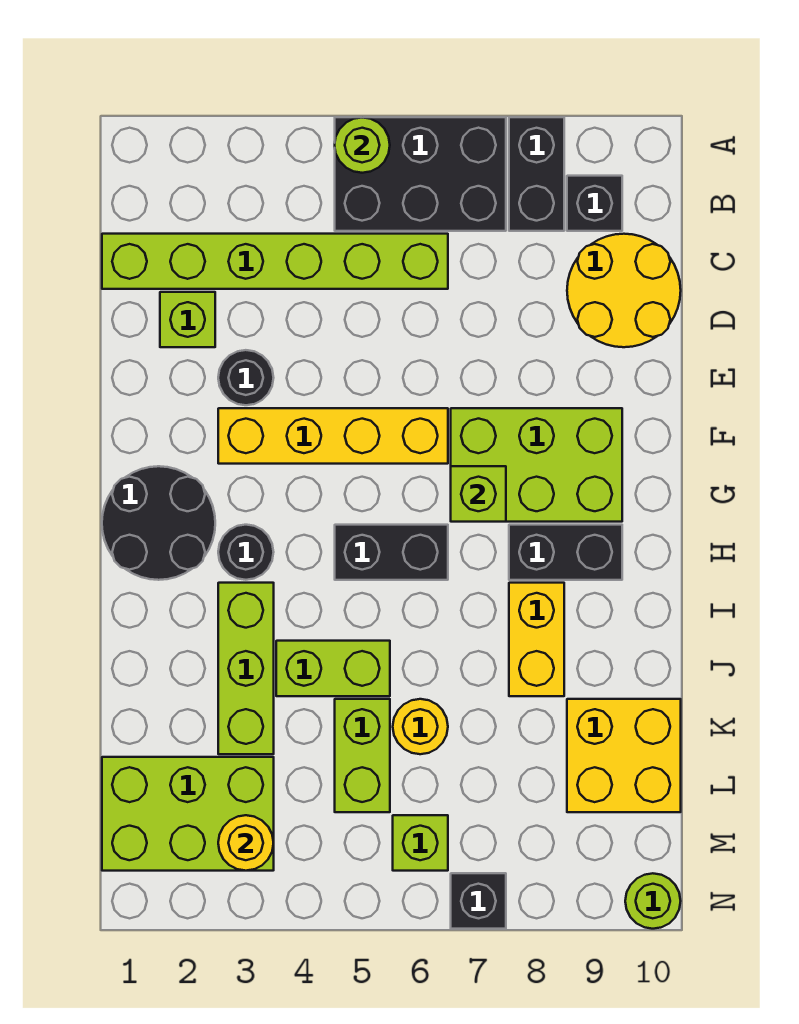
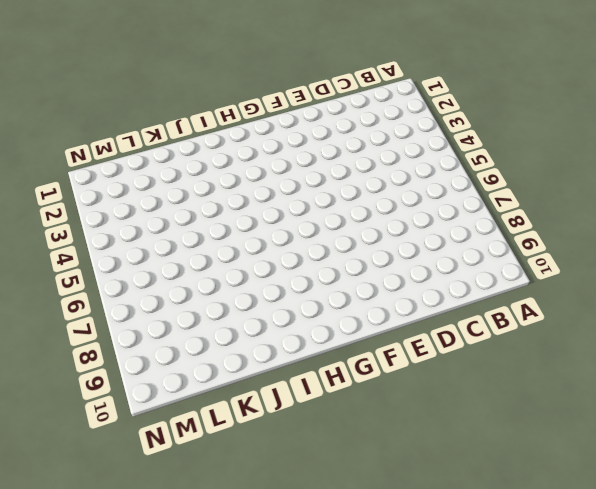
none -> black brick A5:B7 level 1
none -> black brick A8:B8 level 1
none -> black brick B9 level 1

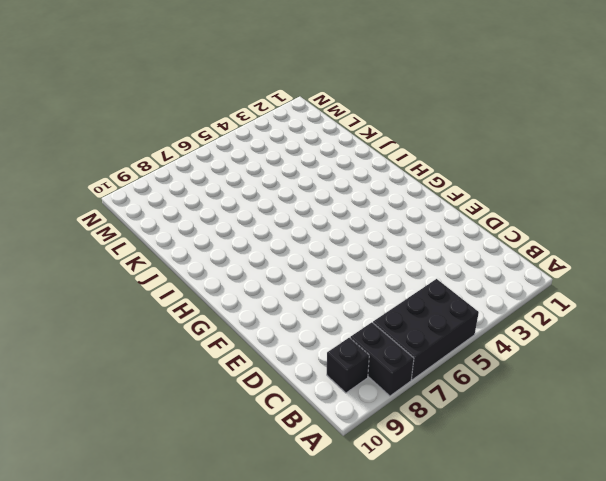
none -> lime brick C1:C6 level 1
none -> yellow round brick C9:D10 level 1
none -> lime brick D2 level 1

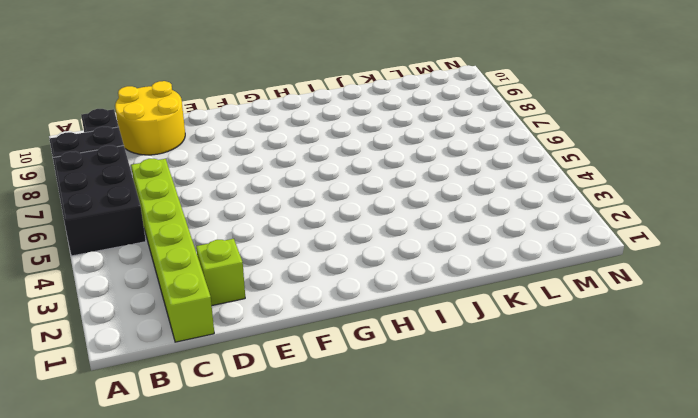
none -> black round brick E3 level 1
none -> yellow brick F3:F6 level 1
none -> lime brick F7:G9 level 1

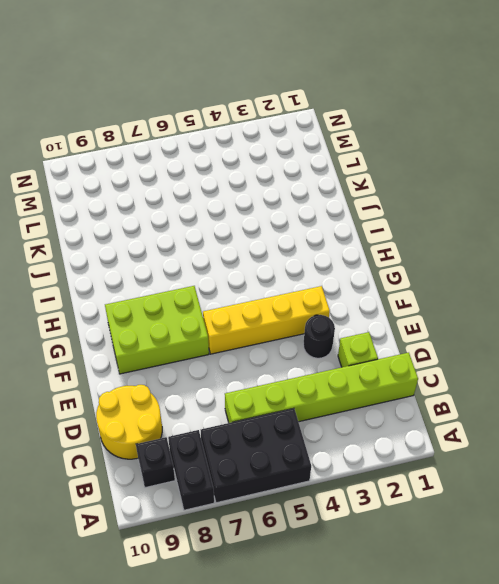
none -> black round brick G1:H2 level 1
none -> black round brick H3 level 1
none -> black brick H5:H6 level 1

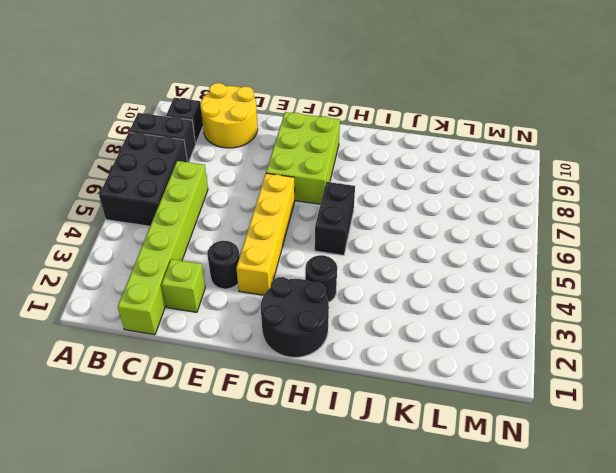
none -> black brick H8:H9 level 1
none -> lime brick I3:K3 level 1
none -> yellow brick I8:J8 level 1

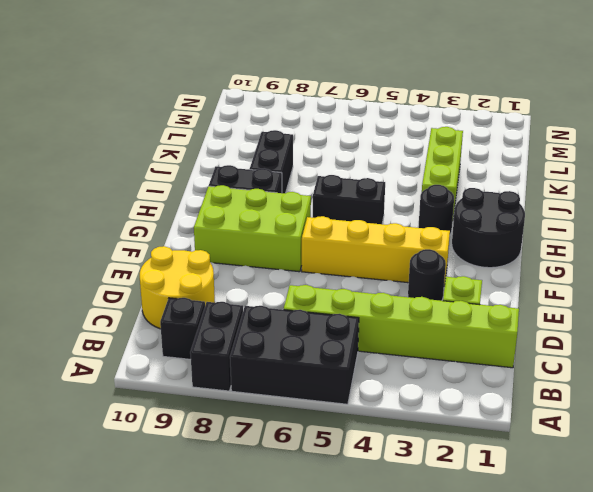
black brick I8:J8 level 1 -> yellow brick I8:J8 level 1
none -> lime brick J4:J5 level 1
none -> lime brick K5:L5 level 1
none -> yellow round brick K6 level 1

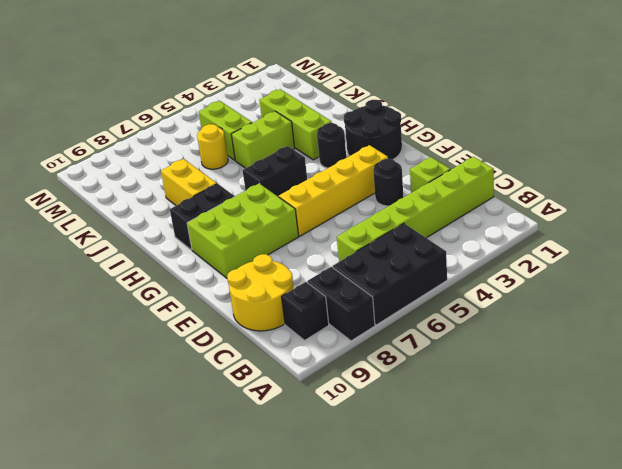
none -> yellow brick K9:L10 level 1
none -> lime brick L1:M3 level 1
none -> lime brick M6 level 1

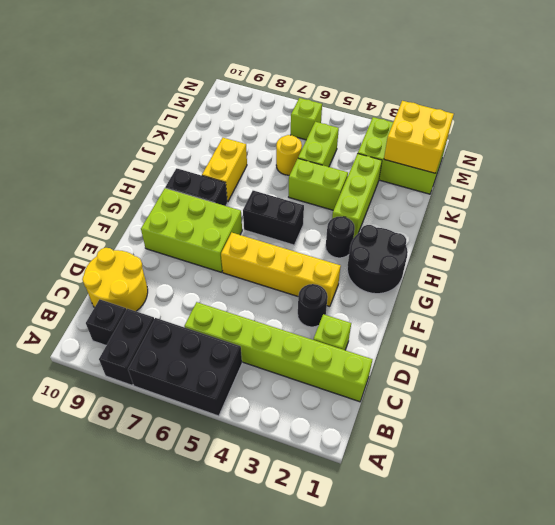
yellow brick L1:M2 level 2 -> yellow brick K9:L10 level 1
none -> black brick N7 level 1
none -> lime round brick N10 level 1
none -> lime round brick A5 level 2

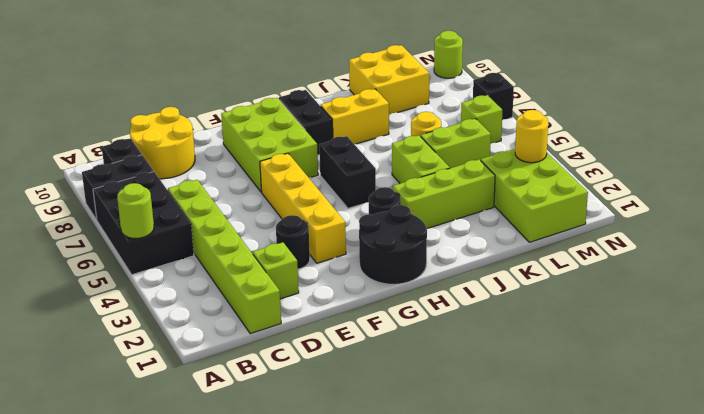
none -> lime brick G7 level 2

